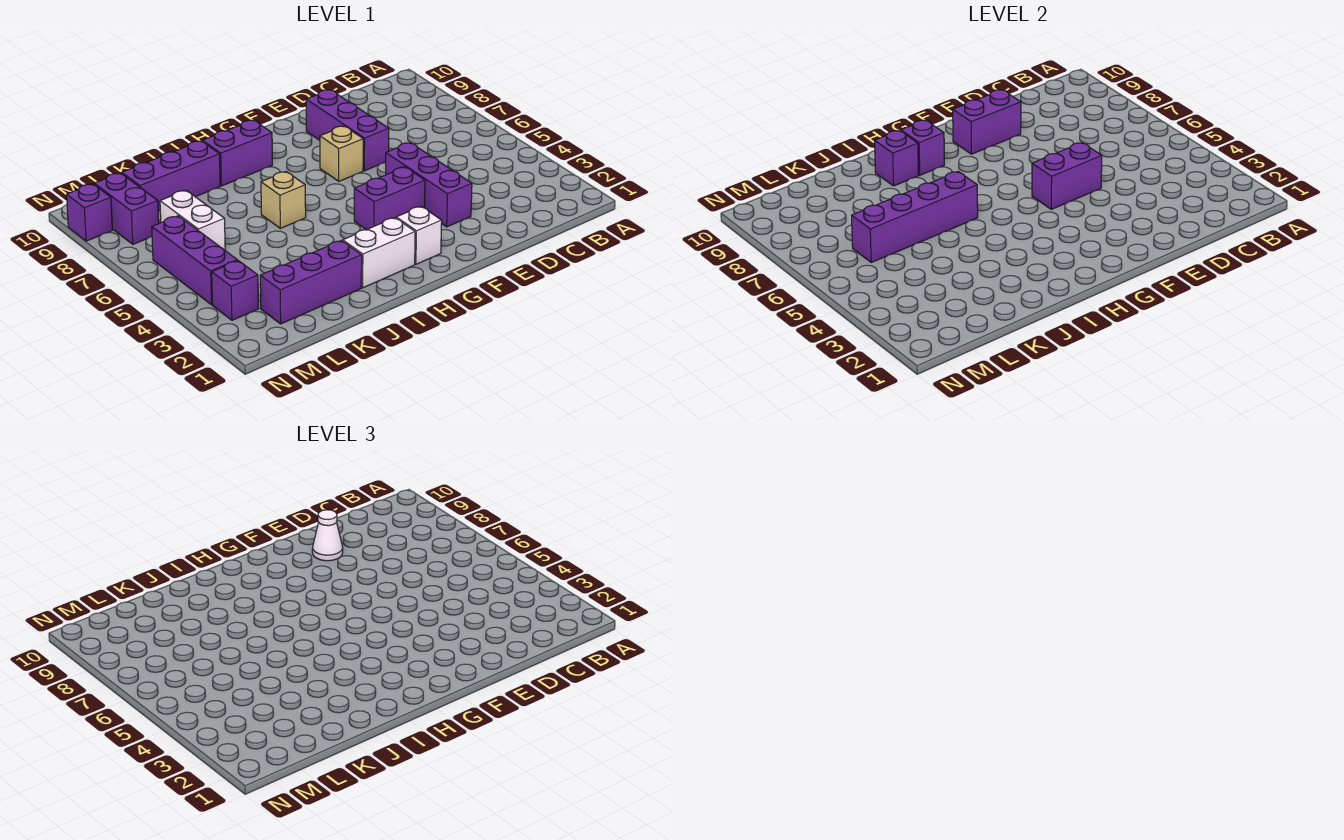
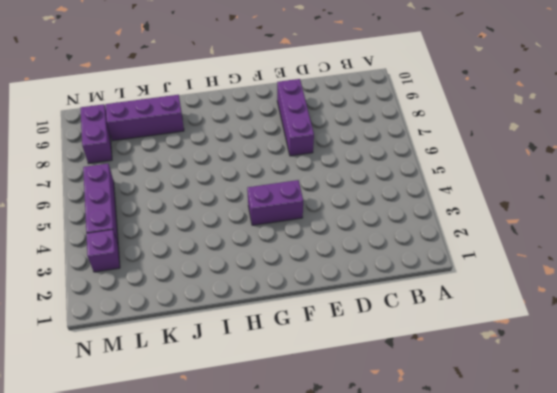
none -> purple brick E3:E5 level 1
none -> tan brick F7 level 1
none -> white brick G2 level 1

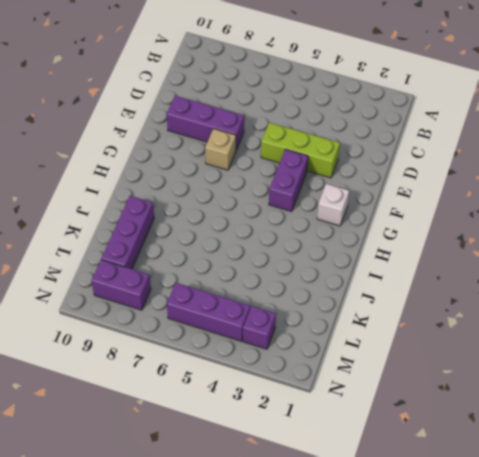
lime brick E3:E5 level 1 -> purple brick E3:E5 level 1
none -> white brick H2:I2 level 1
none -> purple brick H9:I9 level 1
none -> tan brick I6 level 1

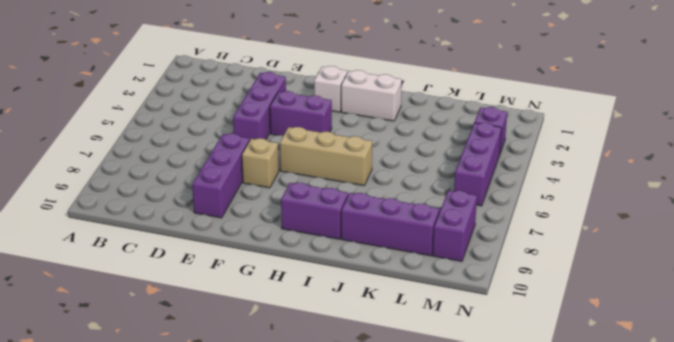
tan brick G6:I6 level 1 -> tan brick I6 level 1
none -> purple brick J2:L2 level 1
none -> white brick L6:L7 level 1
none -> purple brick N9 level 1

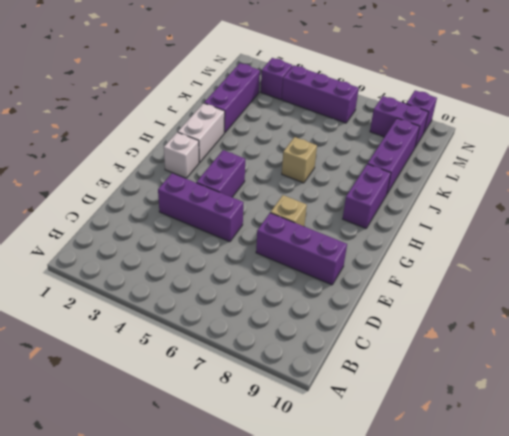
none -> white brick L6:L7 level 1
none -> purple brick E5:F5 level 2
none -> purple brick E9:F9 level 2

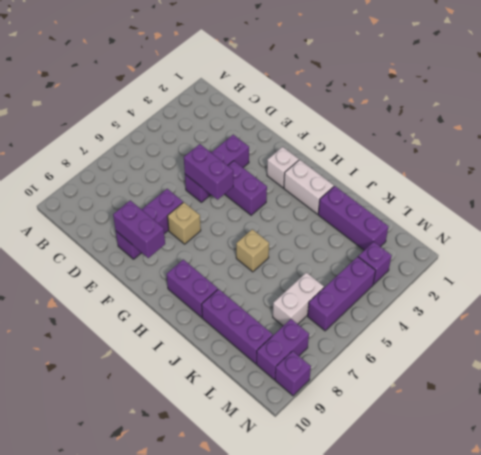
none -> purple brick H9 level 2
none -> purple brick I6:L6 level 2
none -> purple brick I9 level 2

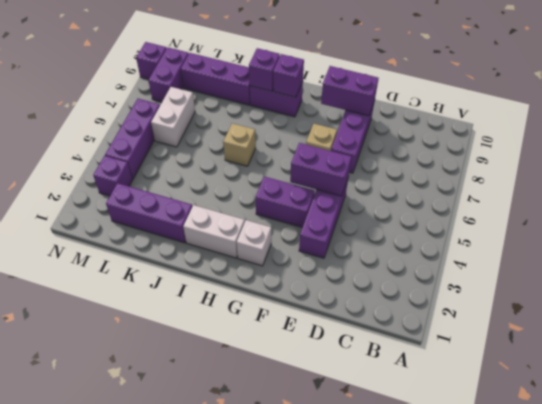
none -> purple brick I6:L6 level 2
none -> white cone E9 level 3

